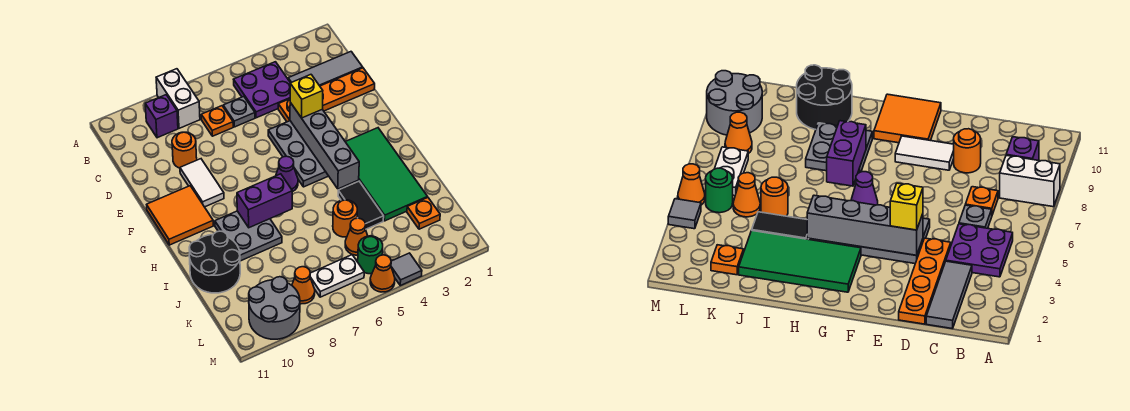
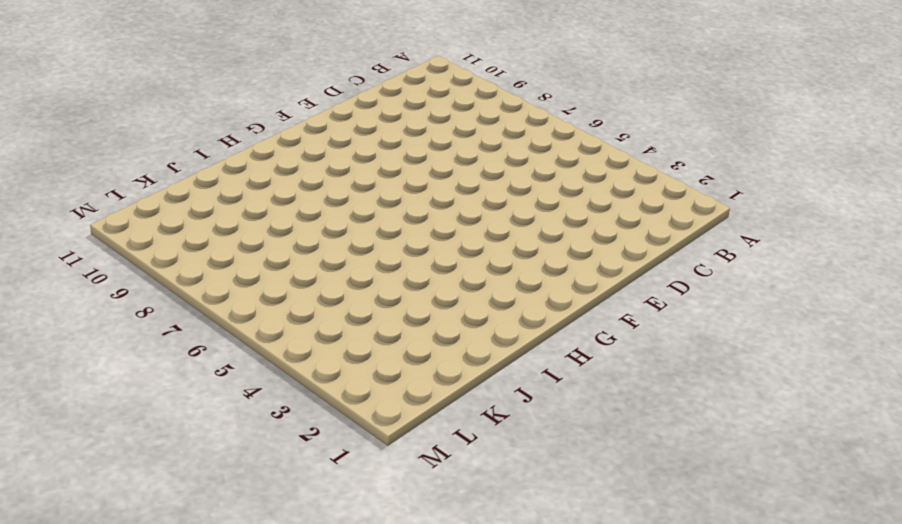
none -> white brick A8:B8 level 1
none -> purple plate B4:C5 level 1
none -> purple brick B9 level 1

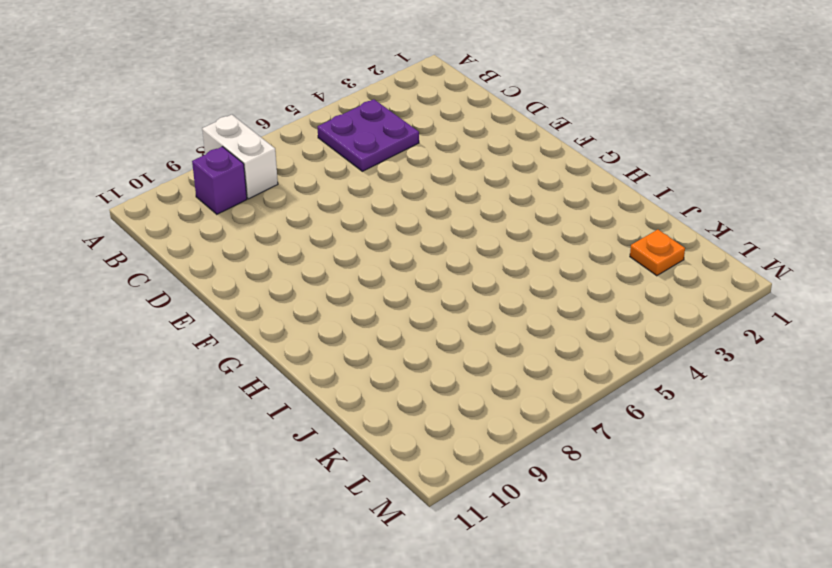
none -> grey tile C1:C3 level 1
none -> grey plate C6 level 1
none -> orange plate C7 level 1

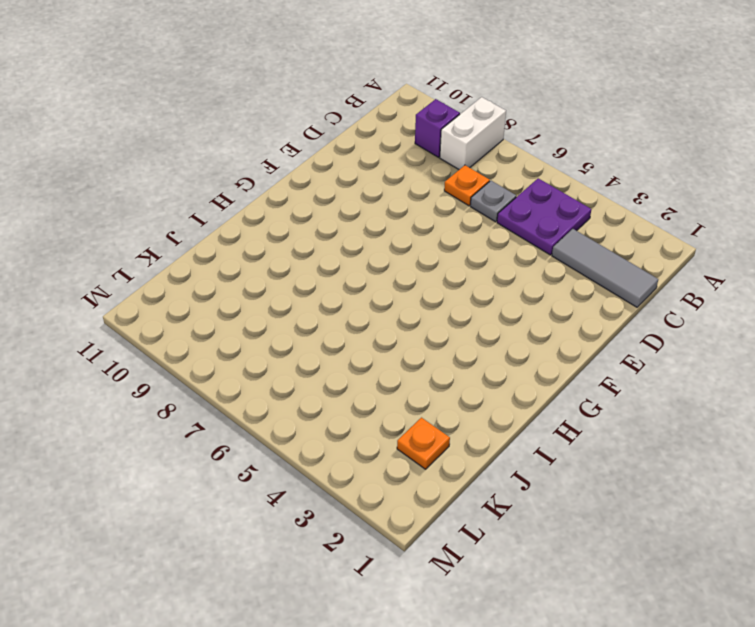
none -> orange plate D1:D4 level 1
none -> orange round brick D9 level 1
none -> grey plate E4:G5 level 1

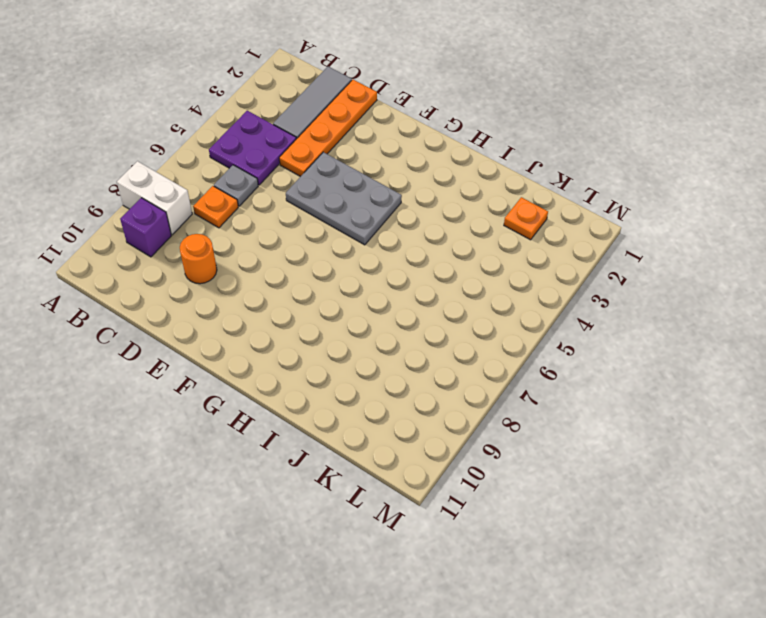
none -> white tile E9:F9 level 1
none -> orange tile F10:G11 level 1
none -> green tile G2:J3 level 1

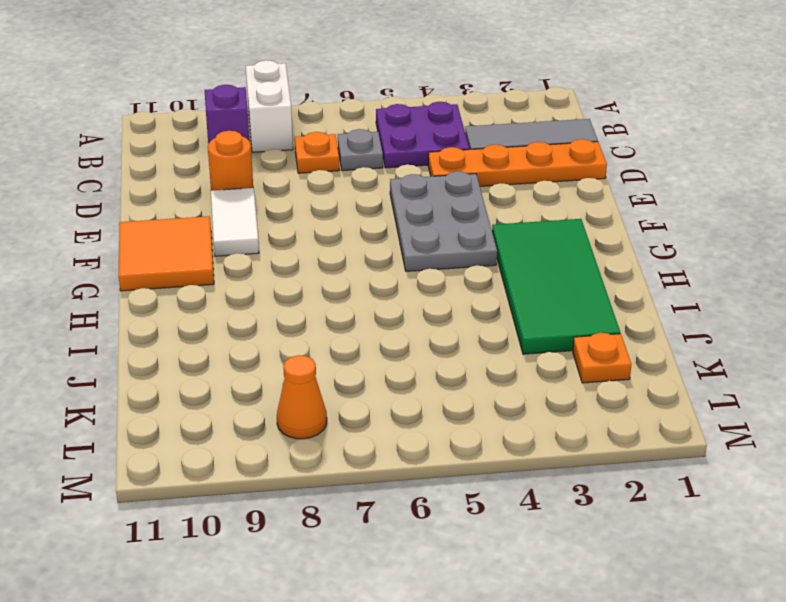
none -> purple cone G6 level 1
none -> grey plate H8:I9 level 1
none -> black tile I4:J4 level 1

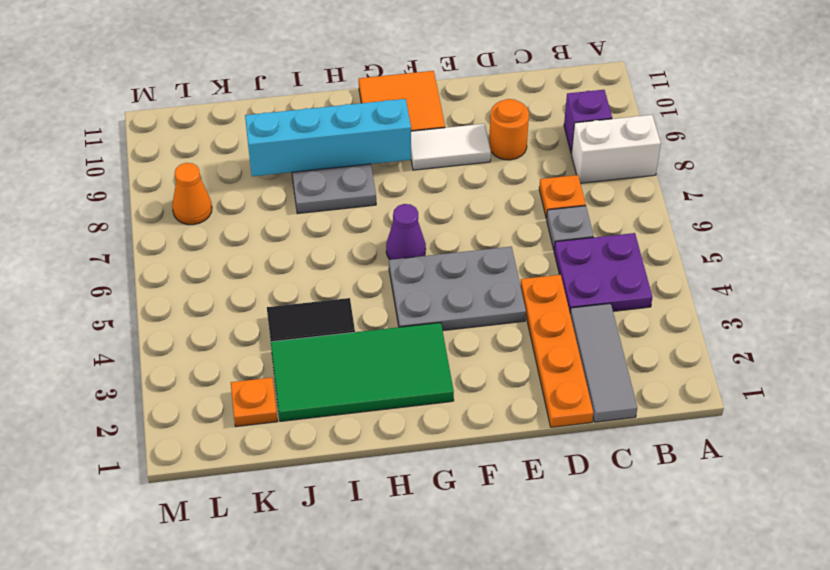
cyan brick G9:J9 level 2 -> none
none -> black round brick I10:J11 level 1
none -> orange round brick J5 level 1
none -> orange cone K5 level 1

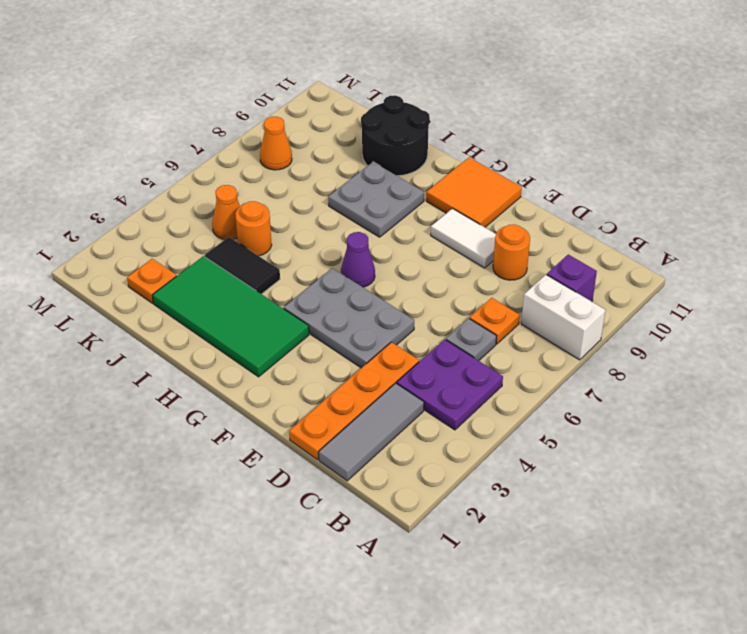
none -> green round brick L5 level 1
none -> white plate L6:L7 level 1
none -> grey round brick L9:M10 level 1

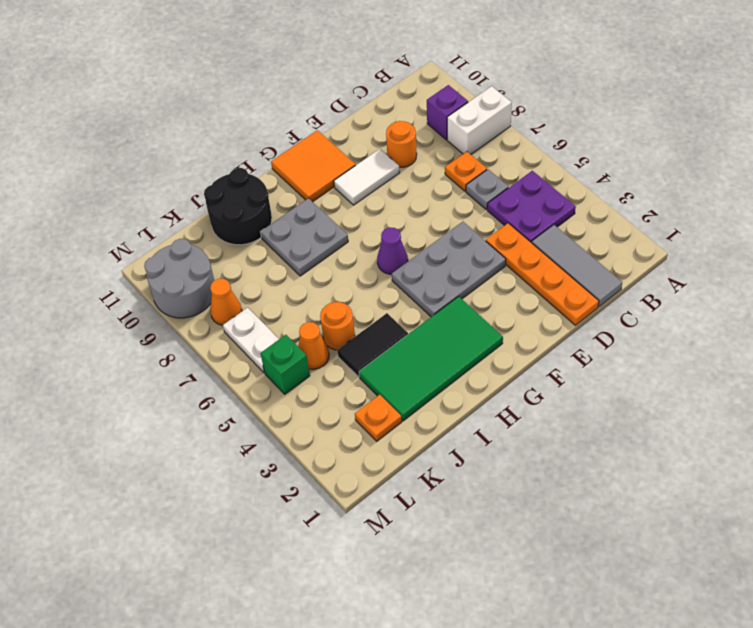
green brick L5 level 1 -> green round brick L5 level 1
none -> grey tile M4 level 1
none -> orange cone M5 level 1
none -> grey brick E4:H4 level 2

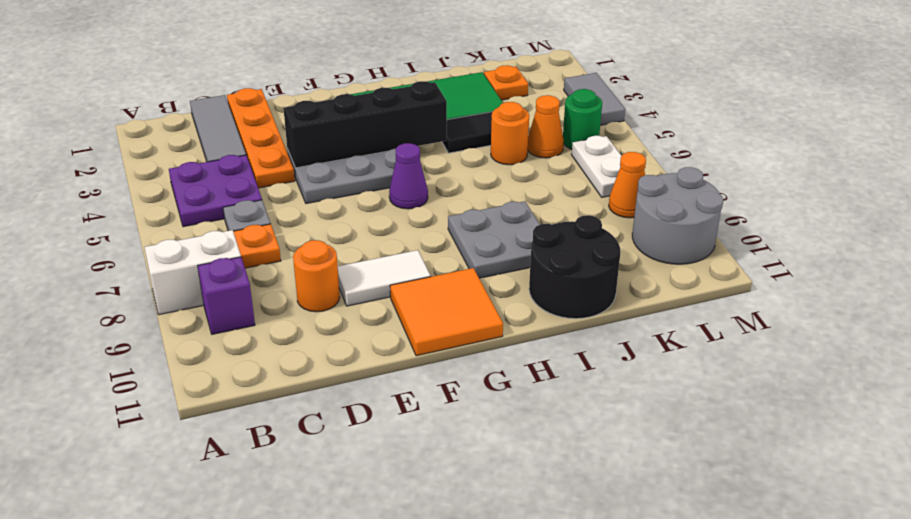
black brick E4:H4 level 2 -> grey brick E4:H4 level 2
grey tile M3:M4 level 1 -> grey tile M4 level 1
none -> orange cone M5 level 1
none -> purple brick H7:H8 level 2
none -> yellow brick E4 level 3

